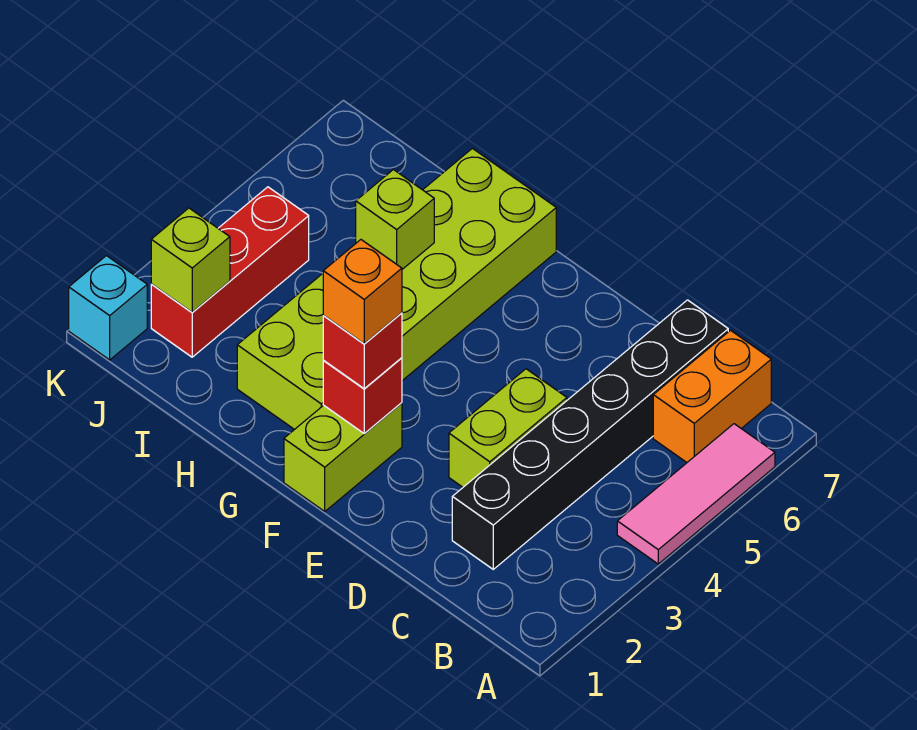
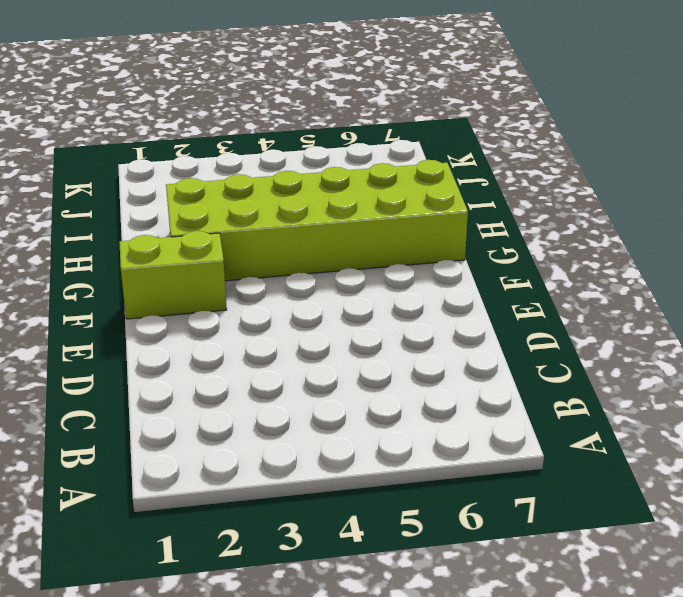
none -> pink tile A4:A6 level 1
none -> orange brick B6:B7 level 1
none -> black brick C2:C7 level 1

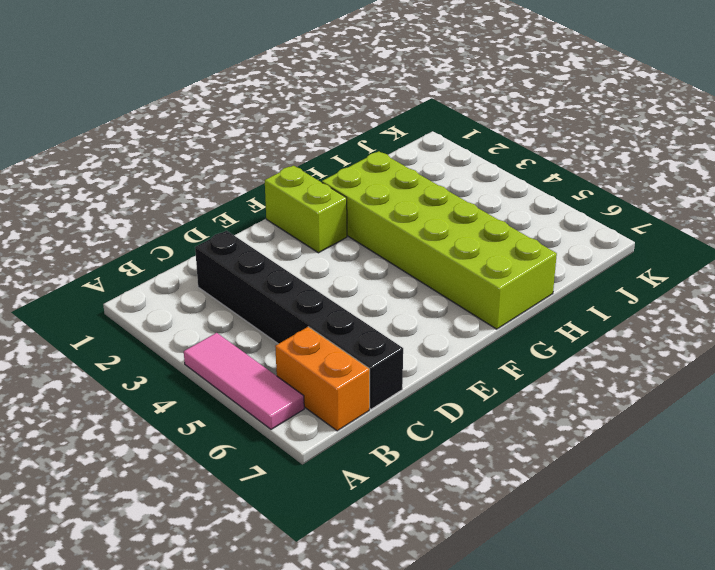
none -> lime brick D3:D4 level 1
none -> red brick J2:J4 level 1
none -> cyan brick K1 level 1

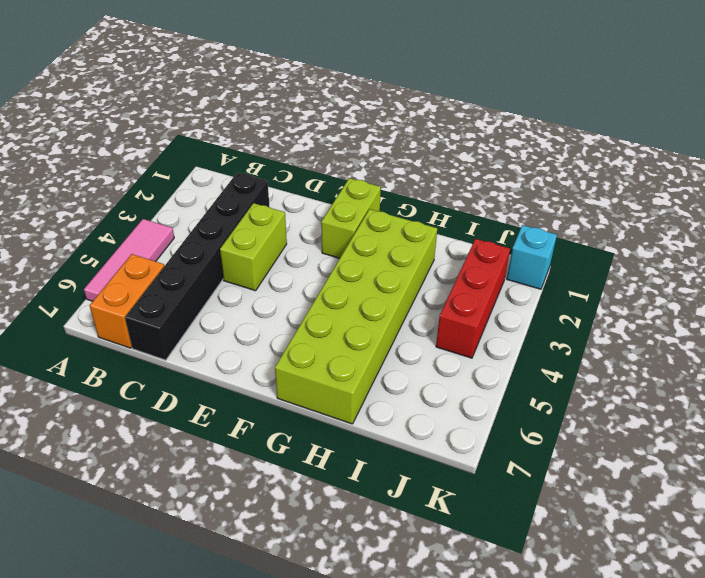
none -> red brick F2 level 2
none -> lime brick H5 level 2
none -> lime brick J2 level 2

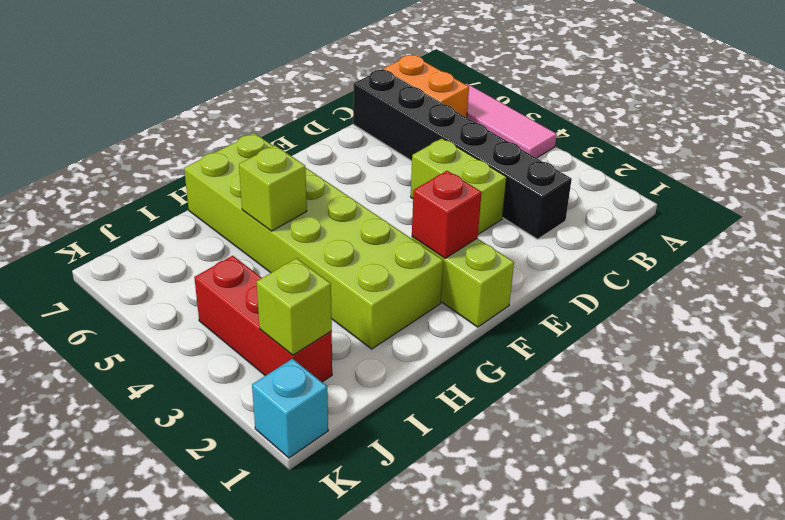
none -> red brick F2 level 3
none -> orange brick F2 level 4

